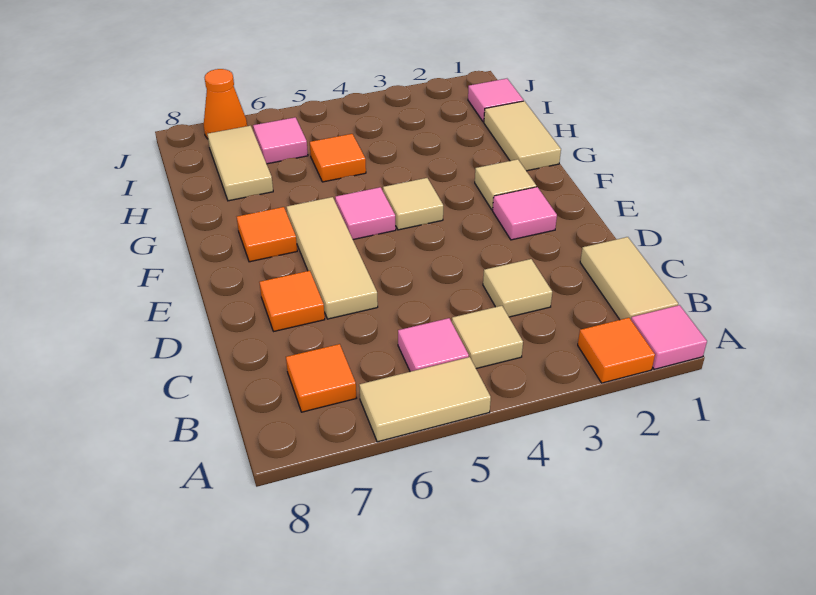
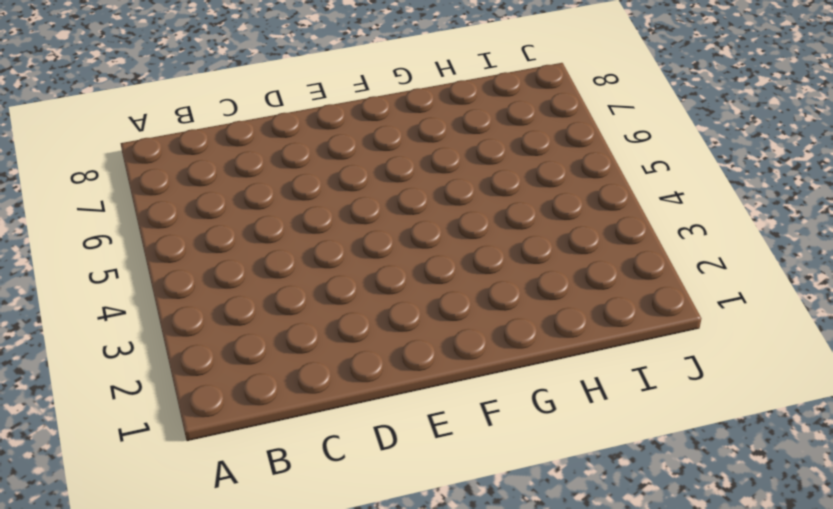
none -> pink tile A1 level 1
none -> orange tile A2 level 1
none -> tan tile A5:A6 level 1

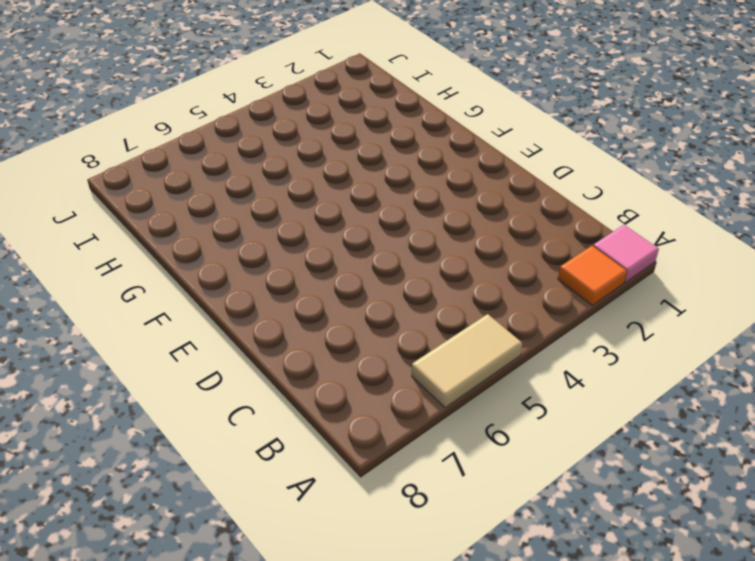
none -> tan tile B1:C1 level 1
none -> tan tile B4 level 1
none -> pink tile B5 level 1

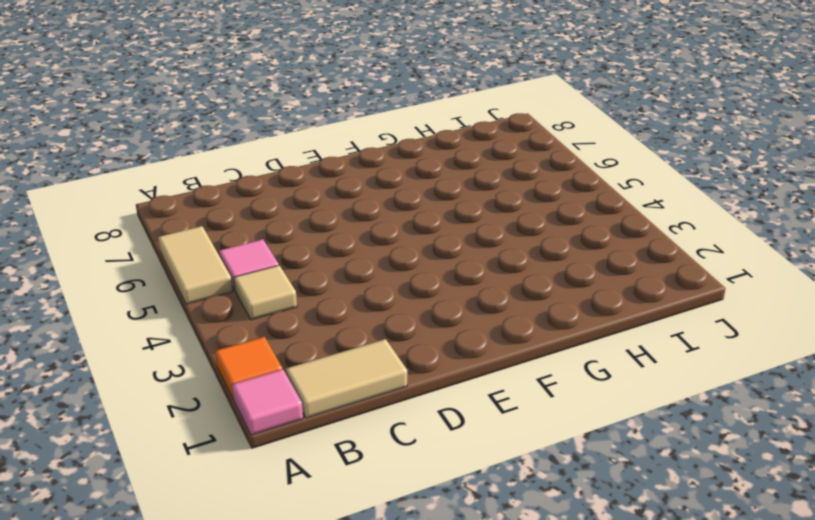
none -> orange tile B7 level 1
none -> tan tile C3 level 1
none -> tan tile D6:F6 level 1

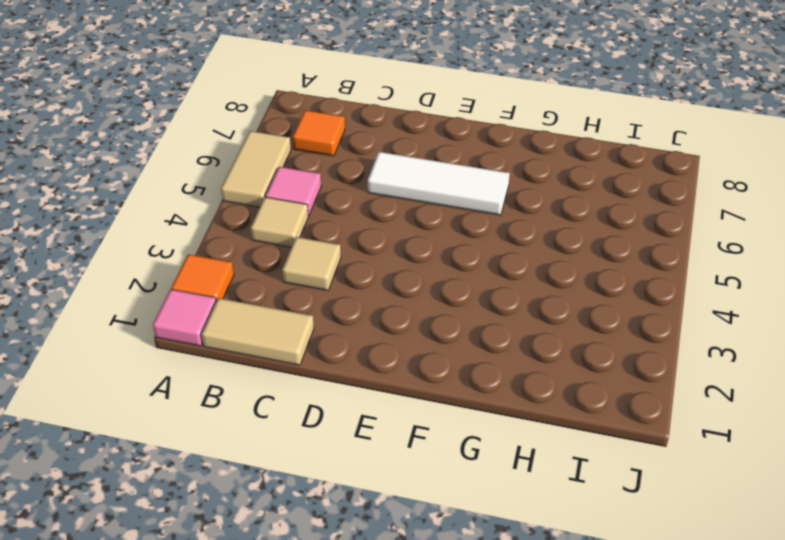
white tile D6:F6 level 1 -> tan tile D6:F6 level 1
none -> orange tile D7 level 1
none -> pink tile E2 level 1
none -> tan tile F2 level 1

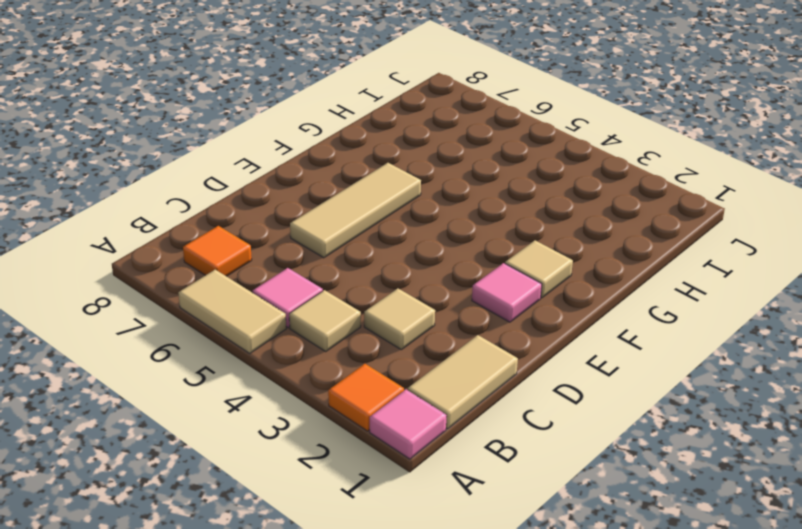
none -> orange tile D7 level 1
none -> tan tile F4 level 1
none -> pink tile F5 level 1

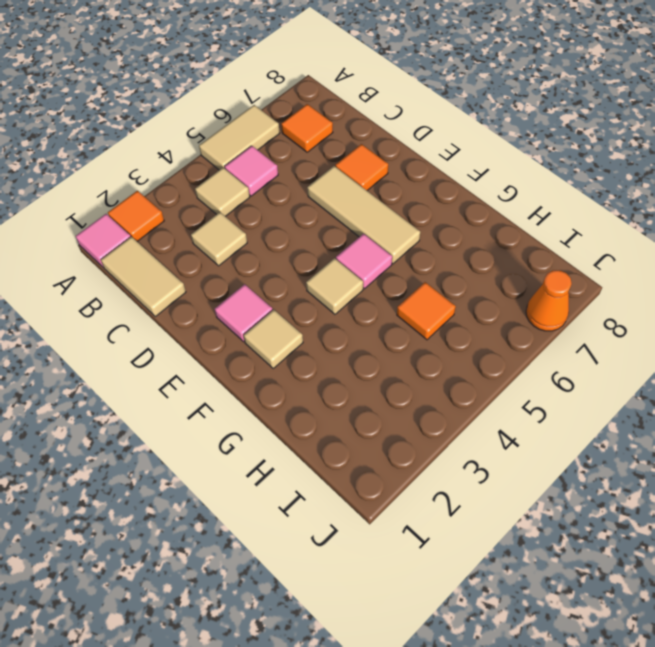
none -> orange tile F7 level 1
none -> tan tile G1:H1 level 1
none -> tan tile H7:I7 level 1

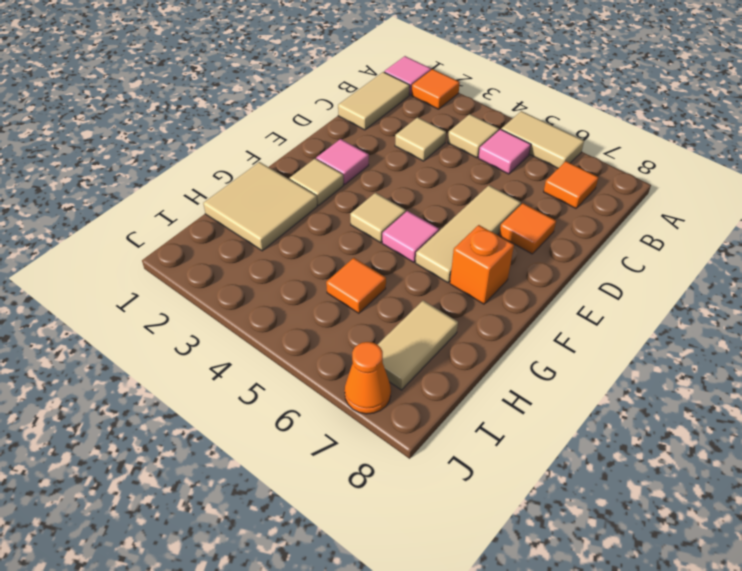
orange brick F7 level 1 -> orange tile F7 level 1
tan tile G1:H2 level 1 -> tan tile G1:H1 level 1
none -> pink tile I1 level 1
none -> pink tile I6 level 1

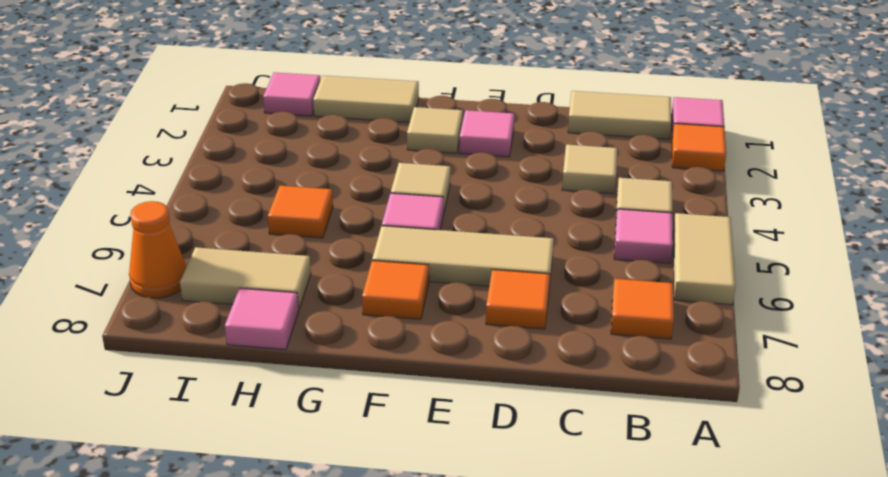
pink tile H8 level 1 -> pink tile I6 level 1

